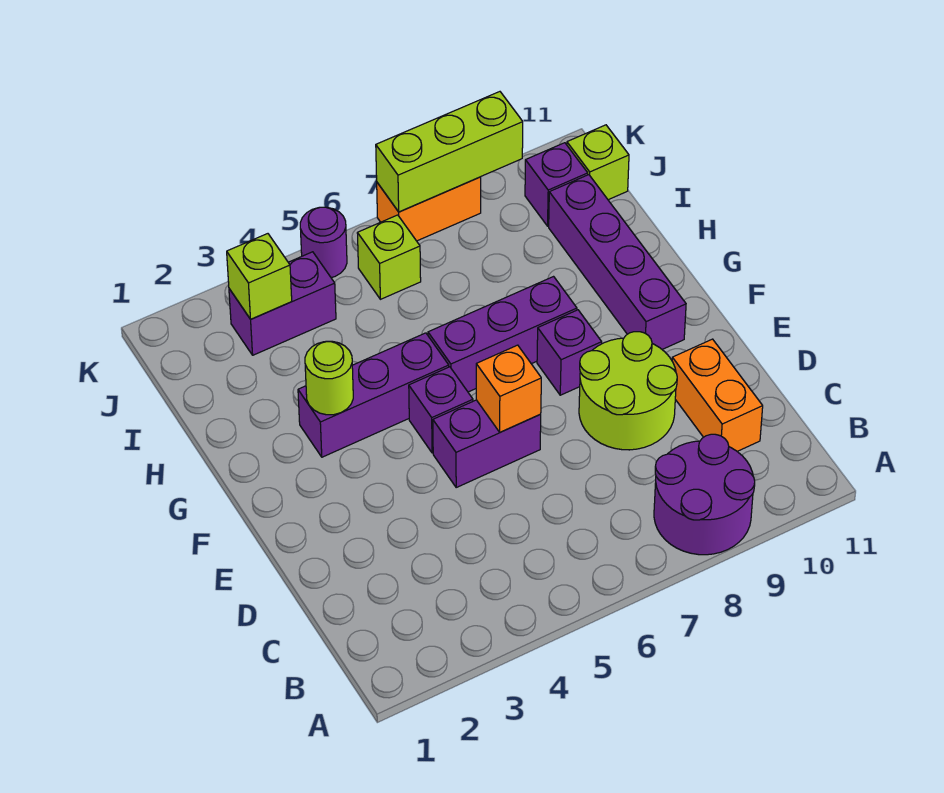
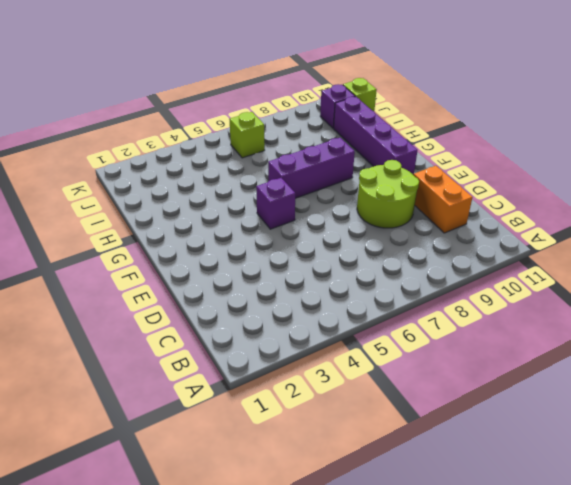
none -> purple round brick A8:B9 level 1
none -> purple brick E5:E6 level 1
none -> purple brick F8 level 1

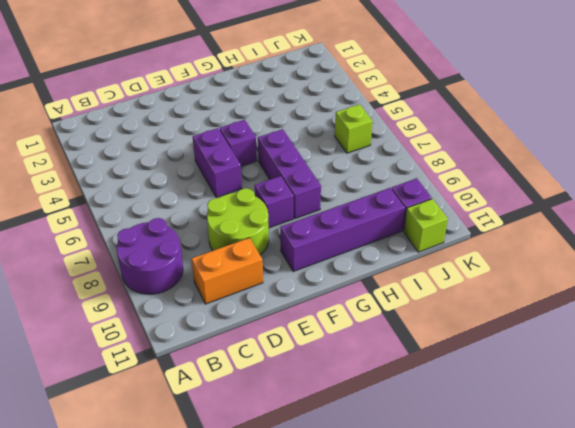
none -> purple brick G3:G5 level 1
none -> purple brick J3:J4 level 1
none -> purple round brick K5 level 1

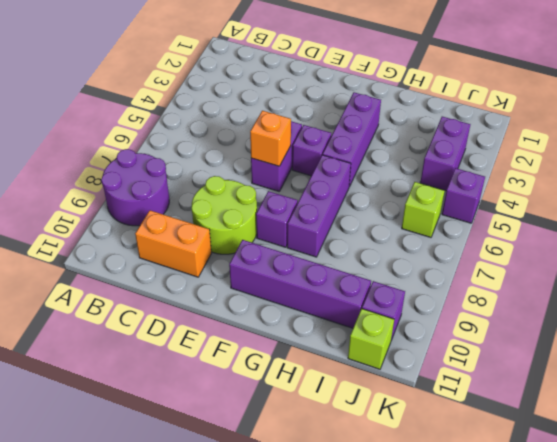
purple brick K5 level 1 -> purple round brick K5 level 1
none -> orange brick K7:K8 level 1
none -> lime round brick G3 level 2
none -> lime brick J3 level 2

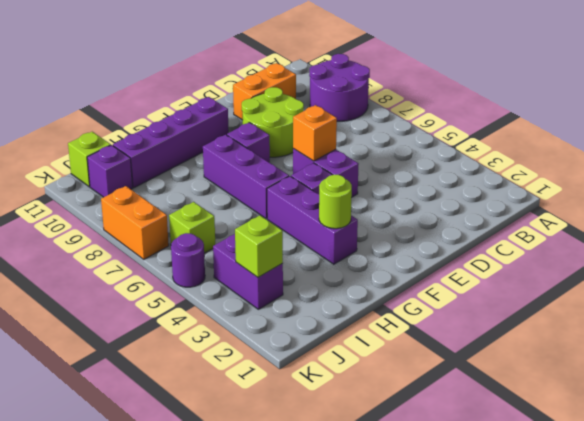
none -> lime brick K7:K9 level 2

